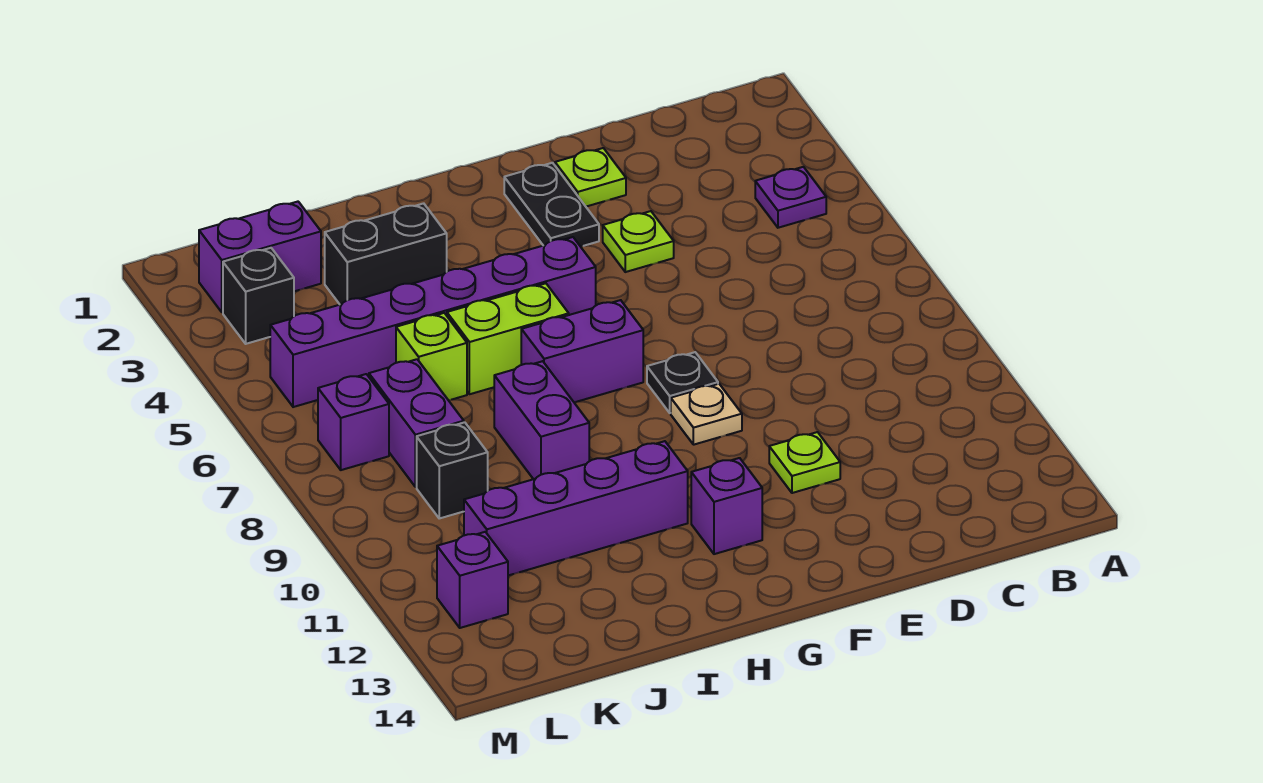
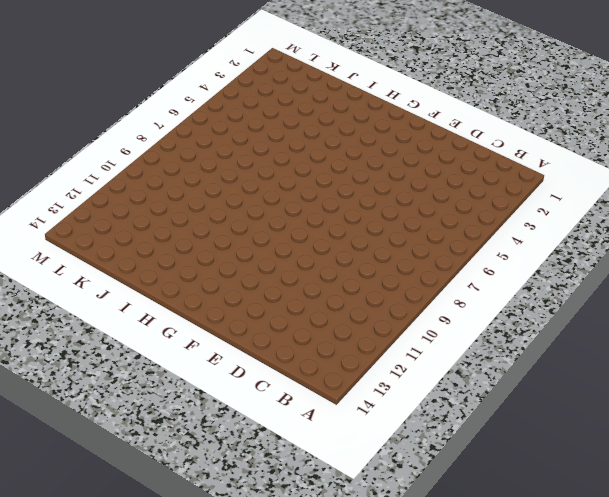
none -> purple plate B4 level 1
none -> lime plate E2 level 1
none -> lime plate E4 level 1

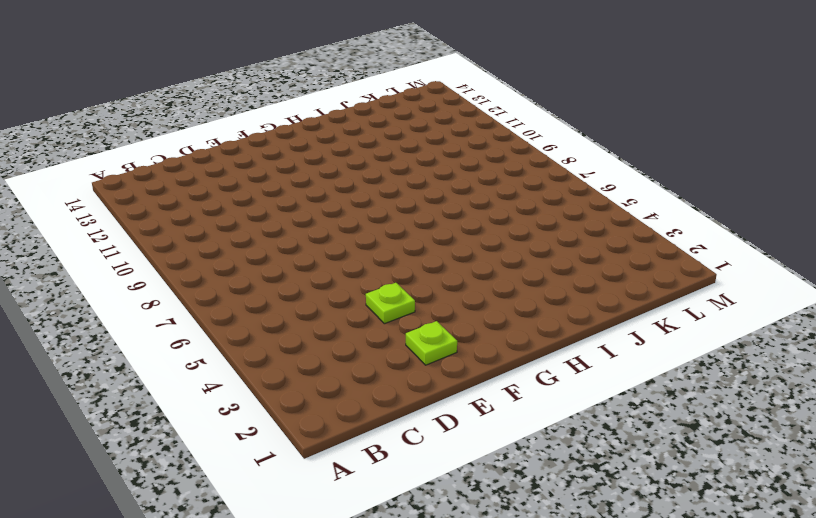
none -> purple plate B4 level 1
none -> lime plate E11 level 1
none -> black plate F2:F3 level 1

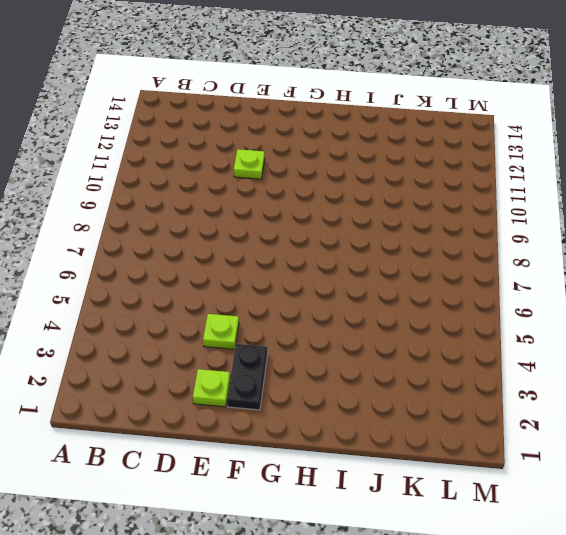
none -> purple plate B4 level 1
none -> black plate F8 level 1
none -> tan plate F9 level 1

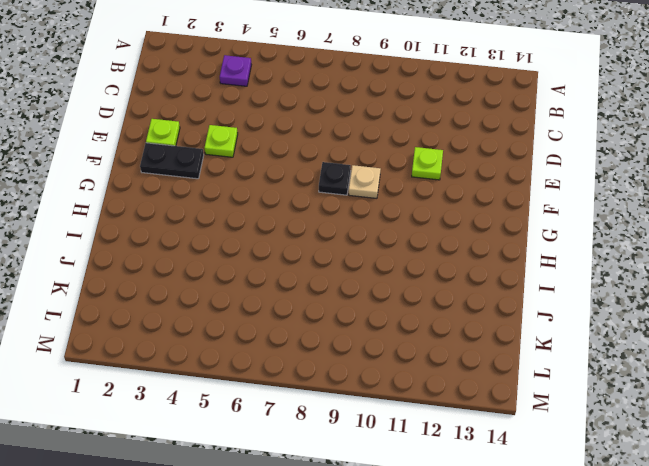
none -> purple brick G5:L5 level 1
none -> purple brick G7:H7 level 1
none -> purple brick G12 level 1

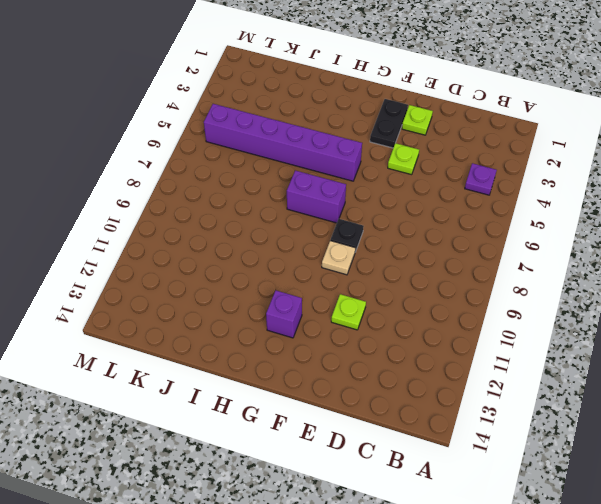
none -> lime brick H6:I6 level 1
none -> purple brick H11:K11 level 1
none -> black brick I3:J3 level 1

